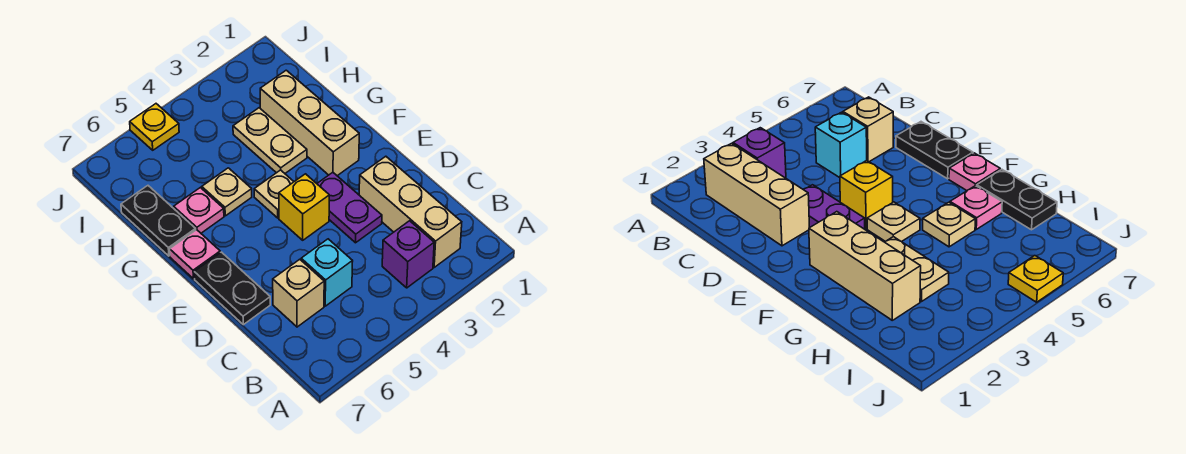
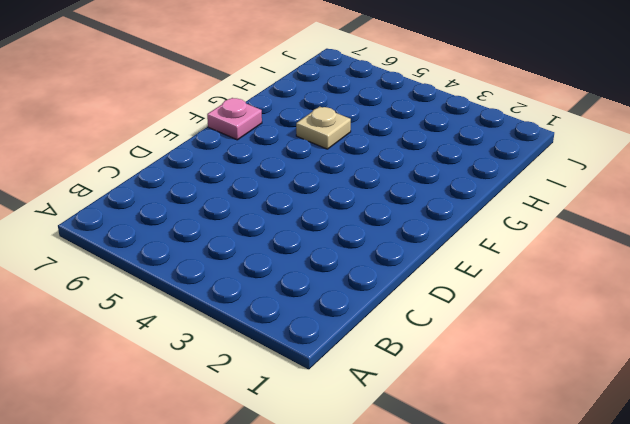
none -> tan brick B2:D2 level 1
none -> purple brick B3 level 1
none -> cyan brick C5 level 1

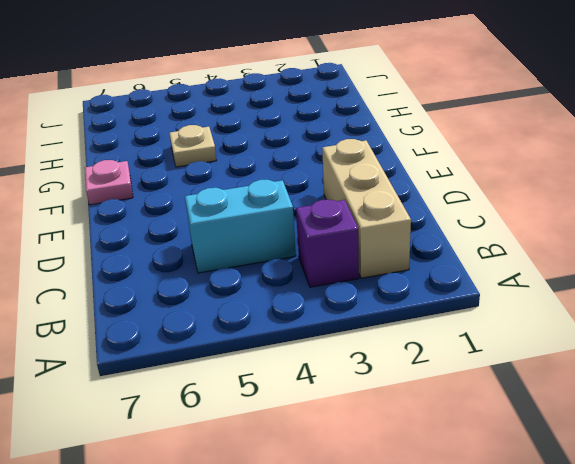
cyan brick C4:C5 level 1 -> cyan brick C5 level 1
none -> tan brick C6 level 1
none -> purple plate D3:E3 level 1
none -> black plate D7:E7 level 1

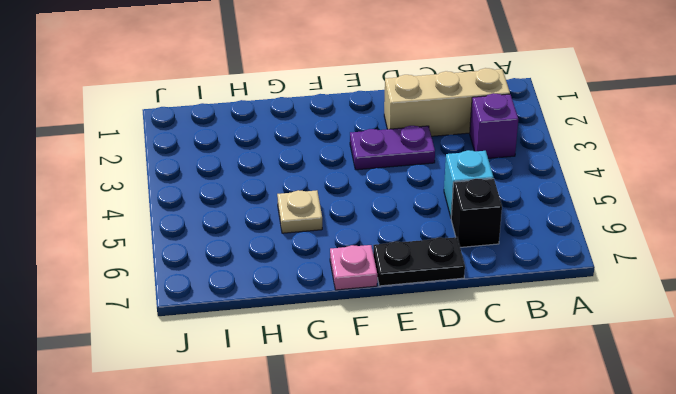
black brick C6 level 1 -> tan brick C6 level 1
none -> yellow brick E4 level 1
none -> tan brick F2:H2 level 1
none -> tan plate F4 level 1

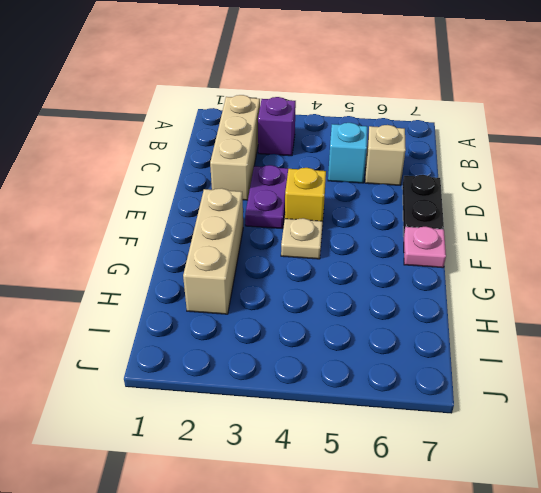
none -> tan plate G3:H3 level 1
none -> tan plate G5 level 1
none -> pink plate G6 level 1

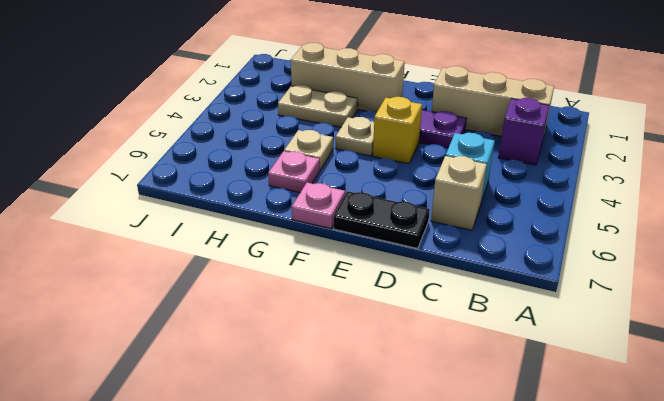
none -> black plate G7:H7 level 1
none -> yellow plate J5 level 1

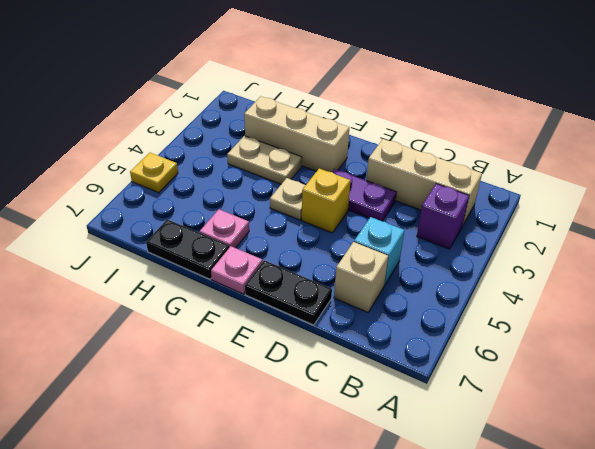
none -> tan plate G5 level 1

